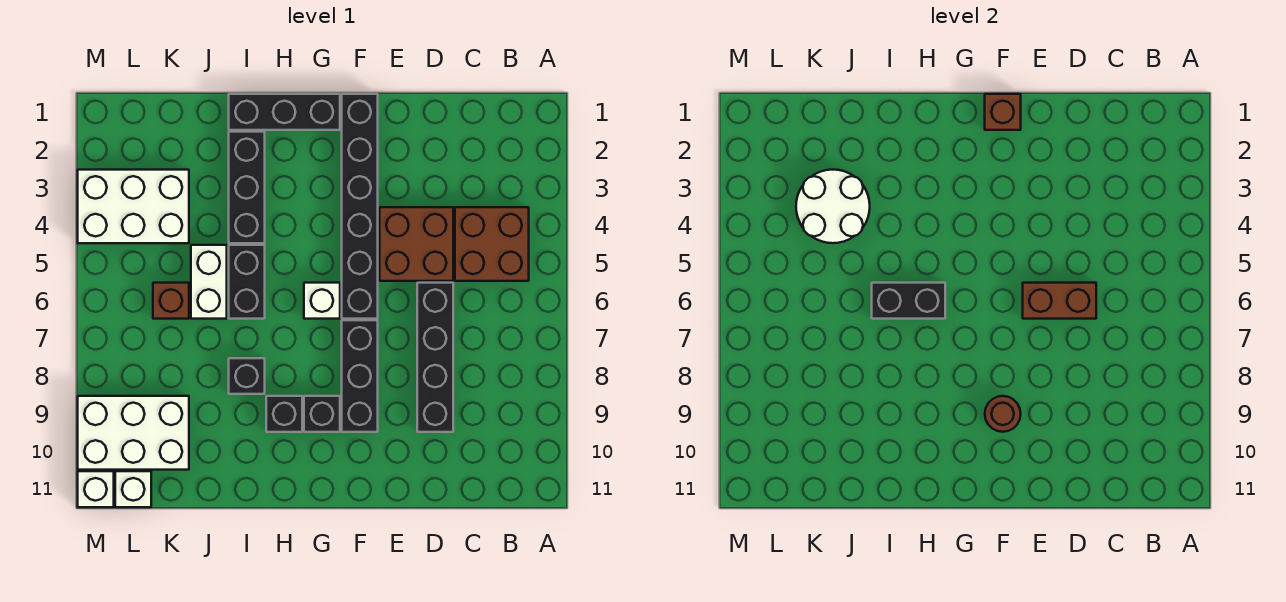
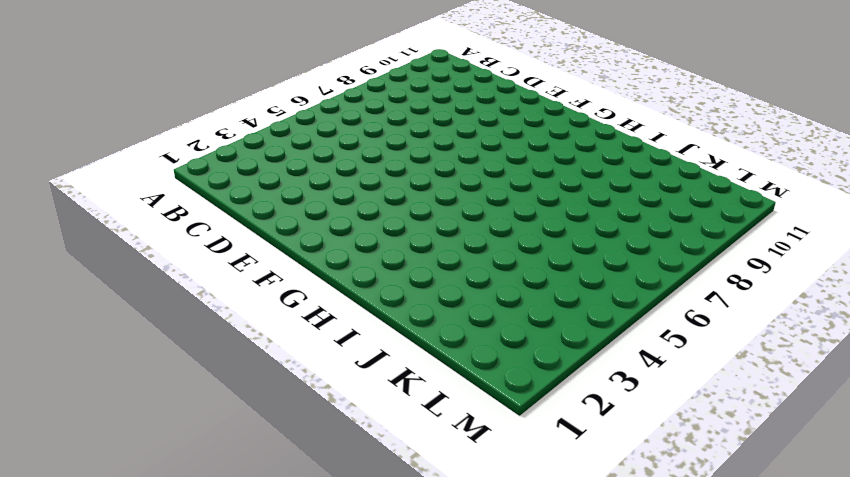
none -> brown brick B4:C5 level 1
none -> brown brick D4:E5 level 1
none -> black brick D6:D9 level 1

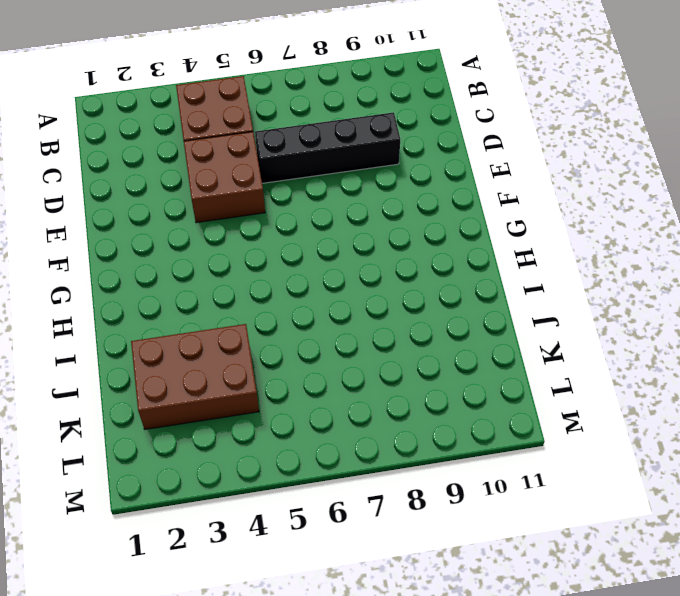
brown brick J2:K4 level 1 -> white brick K3:M4 level 1
none -> black brick F1:F6 level 1
none -> black brick F7:F9 level 1
none -> black brick G1:I1 level 1

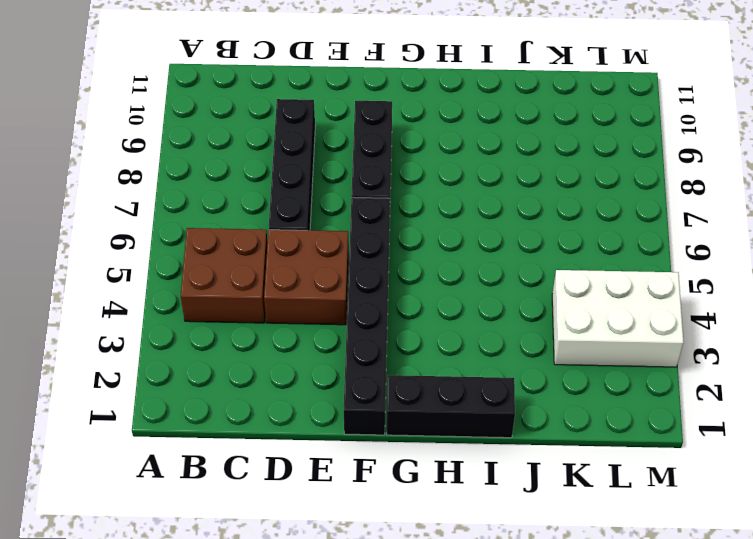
none -> white brick G6 level 1
none -> black brick G9 level 1
none -> black brick H9 level 1

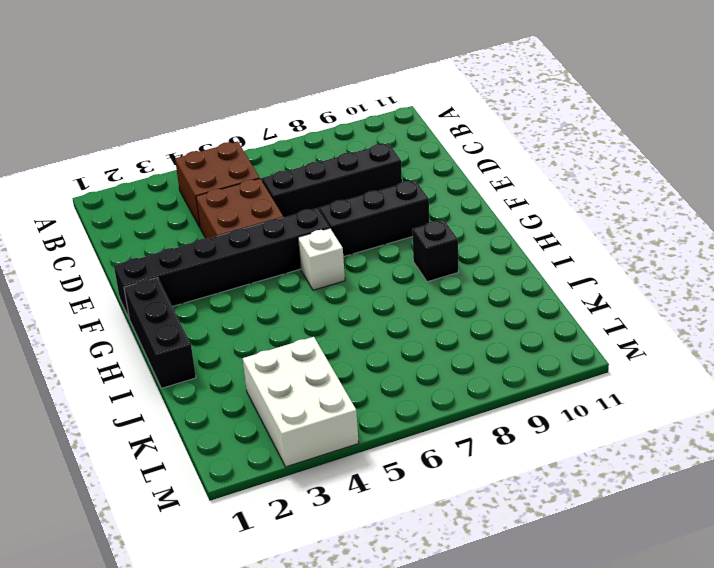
none -> black brick G9 level 1
none -> black brick I2:I4 level 1
none -> black brick I5:I6 level 1

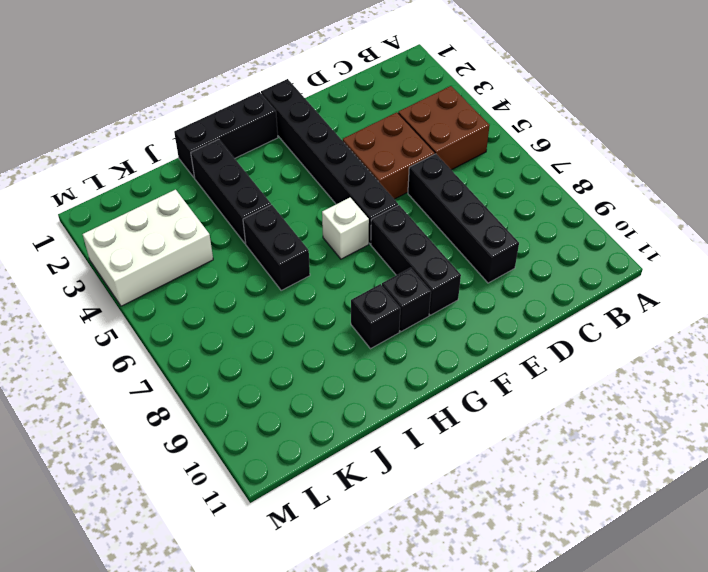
none -> black brick I8 level 1
none -> white brick J5:J6 level 1
none -> brown brick K6 level 1

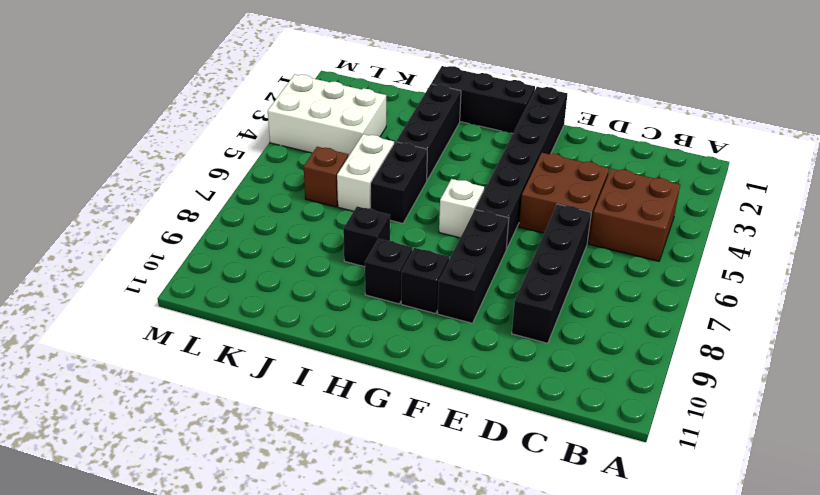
none -> white brick K9:M10 level 1
none -> white brick L11 level 1
none -> white brick M11 level 1

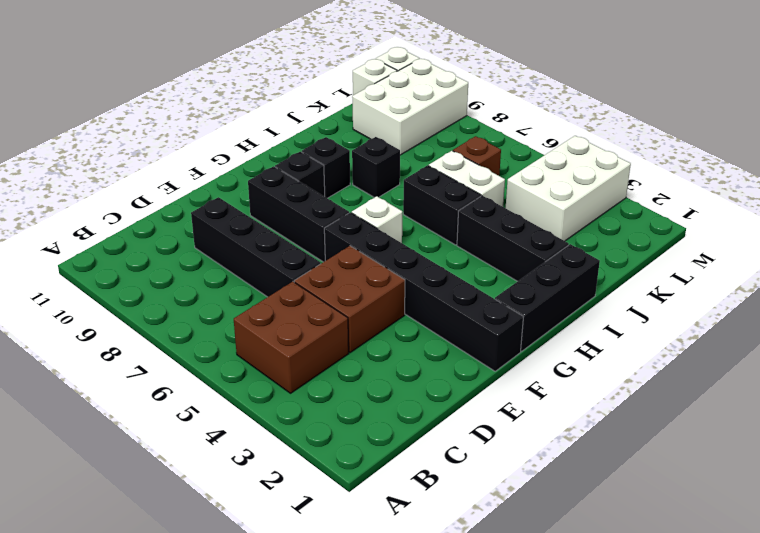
none -> brown brick D6:E6 level 2
none -> brown brick F1 level 2
none -> brown round brick F9 level 2

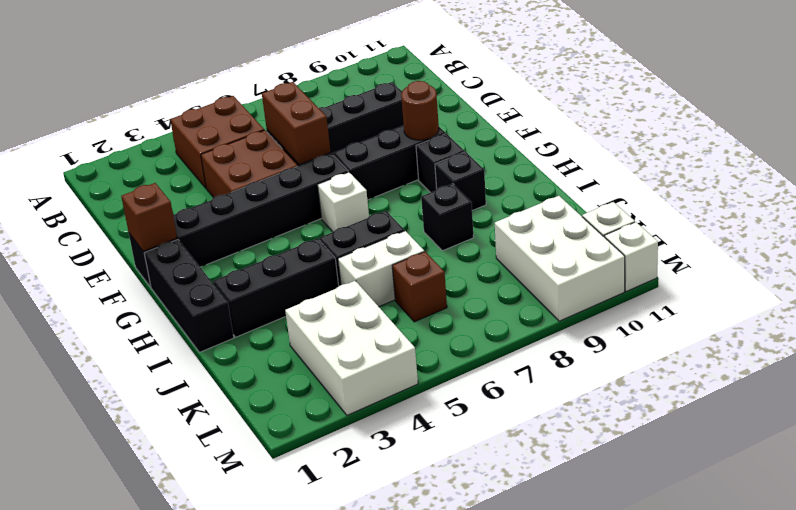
none -> black brick H6:I6 level 2
none -> white round brick J3:K4 level 2

